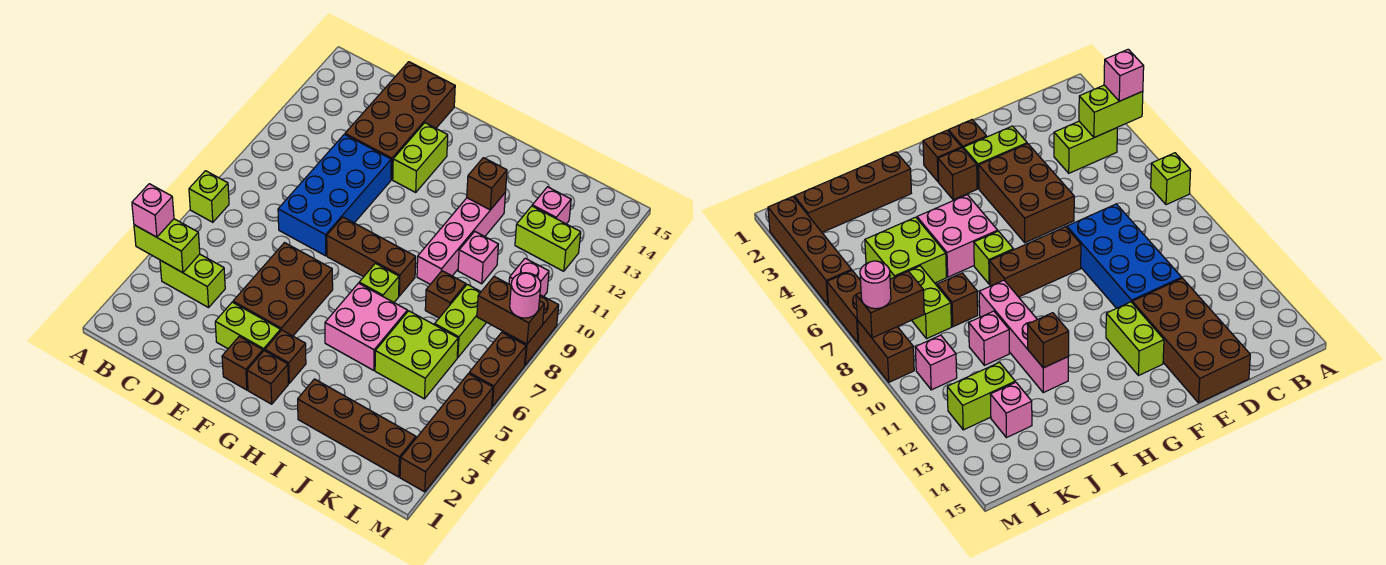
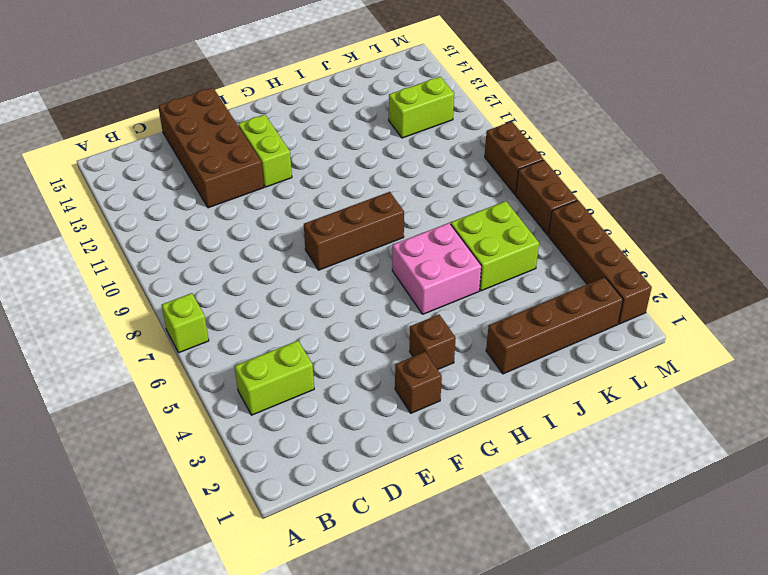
none -> blue brick D8:E11 level 1
none -> lime brick E3:F3 level 1
none -> brown brick E4:F6 level 1
none -> brown brick G2 level 1

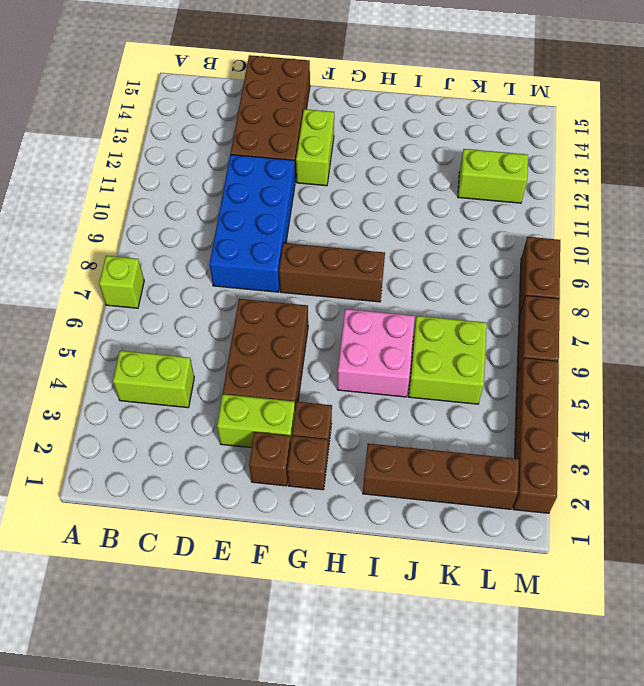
none -> lime brick H7 level 1
none -> pink brick I9:I12 level 1
none -> brown brick J8 level 1
none -> pink brick J10 level 1

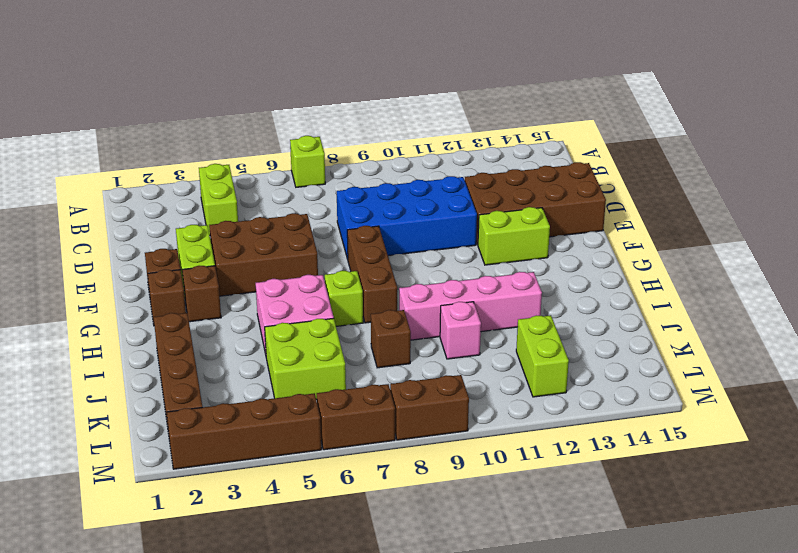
none -> lime brick K7:K8 level 1
none -> pink brick K13 level 1
none -> pink brick L10 level 1
none -> lime brick A4:B4 level 2

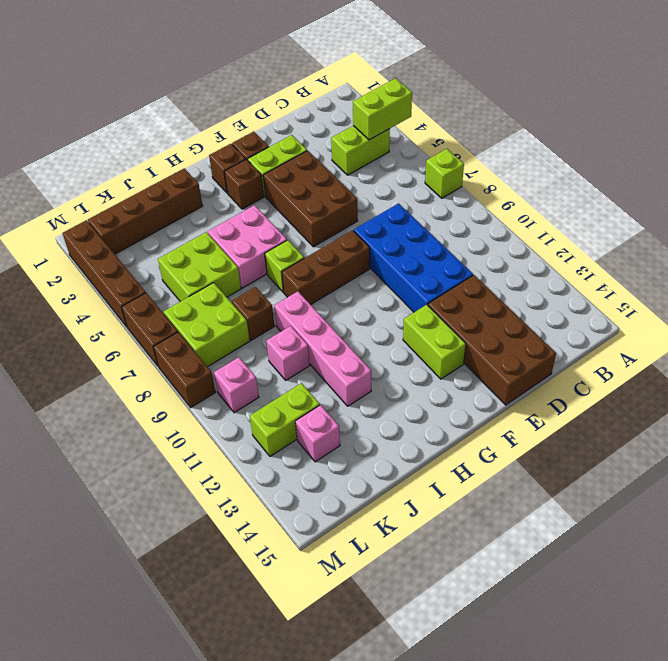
lime brick K7:L8 level 1 -> lime brick K7:K8 level 1
none -> brown brick I12 level 2
none -> brown brick L8:M8 level 2
none -> pink brick A4 level 3
none -> pink round brick M8 level 3

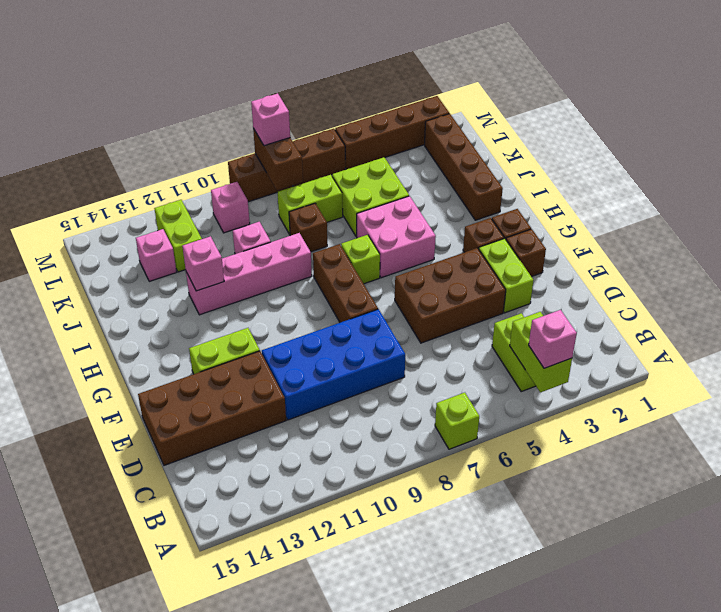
pink brick I12 level 2 -> brown brick I12 level 2
pink brick M8 level 3 -> pink round brick M8 level 3

